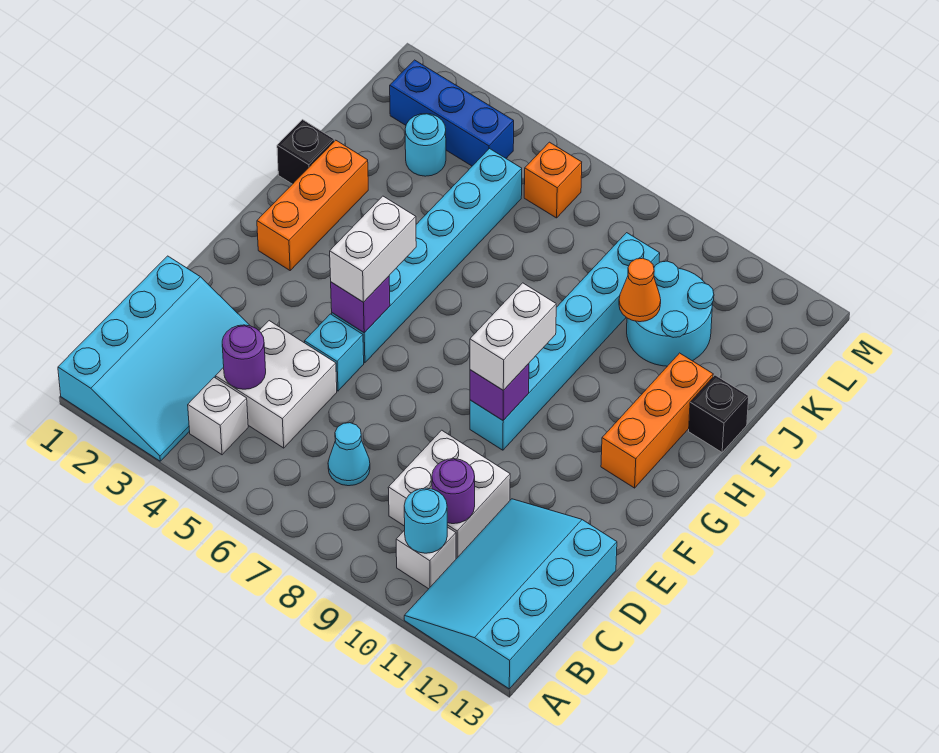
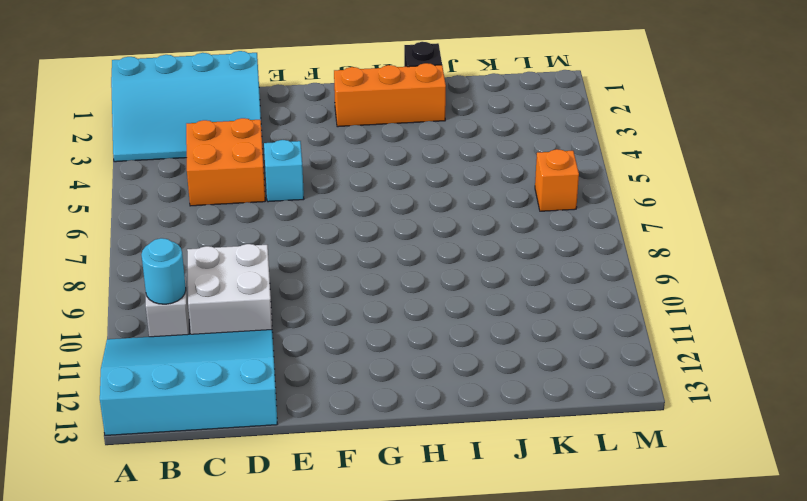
orange brick C4:D5 level 1 -> white brick C4:D5 level 1
none -> white brick B4 level 1
none -> cyan cone C7 level 1
none -> cyan brick F5:K5 level 1

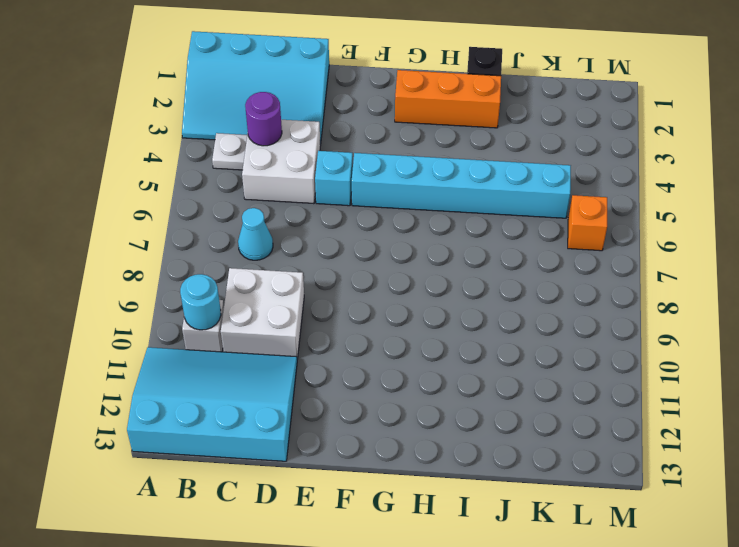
white plate B4 level 1 -> white brick B4 level 1
none -> cyan brick F9:K9 level 1
none -> orange brick G12:I12 level 1
none -> black brick I13 level 1

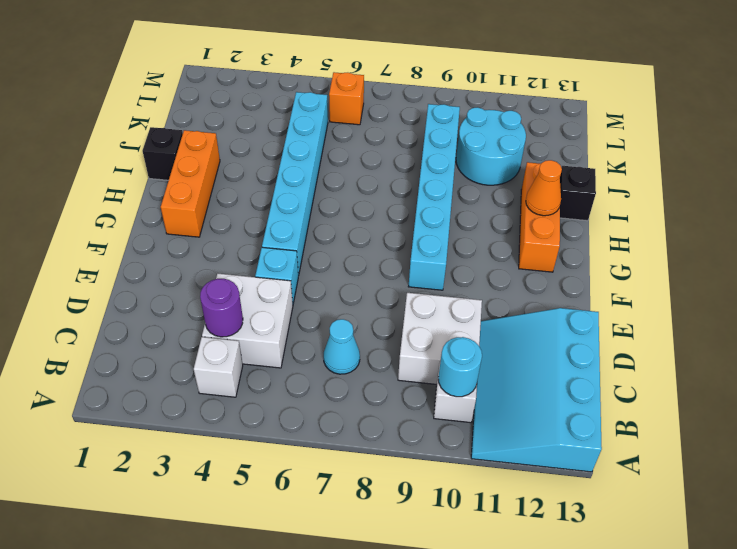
orange cone H12 level 2 -> orange cone J10 level 2
none -> cyan slope A1:D3 level 1 top 1
none -> cyan round brick K3 level 1
none -> blue brick L2:L4 level 1

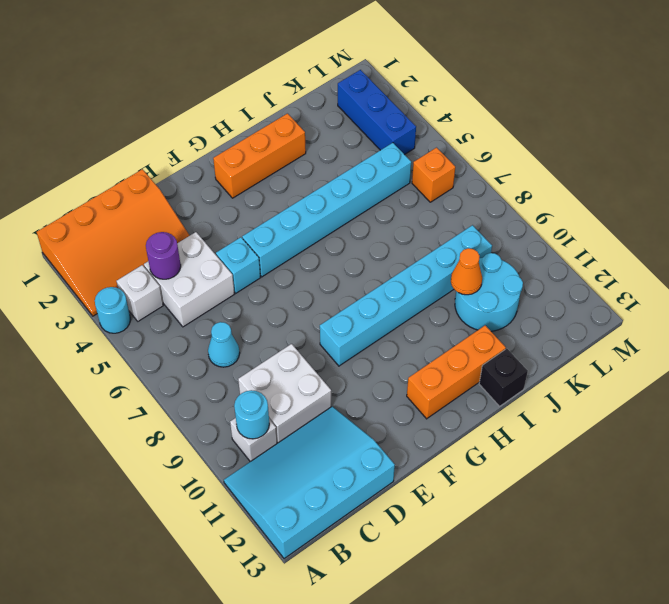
orange slope A1:D3 level 1 top 1 -> cyan slope A1:D3 level 1 top 1
cyan round brick A4 level 1 -> cyan round brick K3 level 1
none -> black brick I1 level 1
none -> purple round brick C10 level 2
none -> purple brick F5 level 2

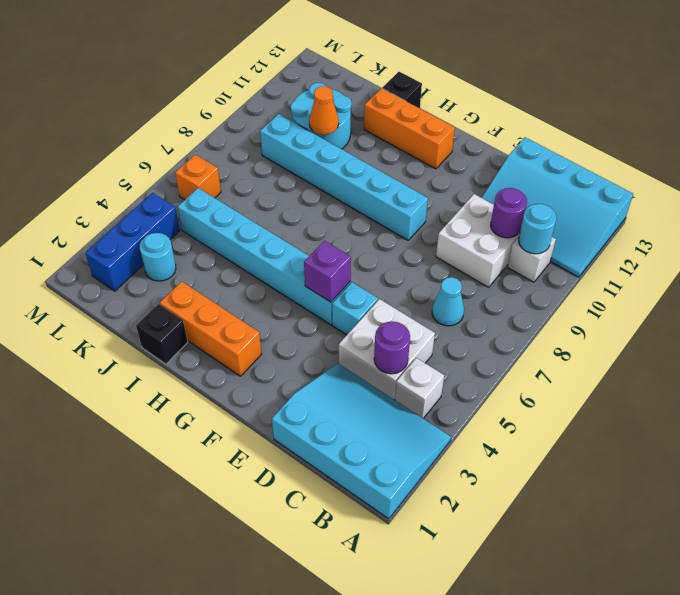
none -> purple brick F9 level 2
none -> white brick F5:G5 level 3
none -> white brick F9:G9 level 3

